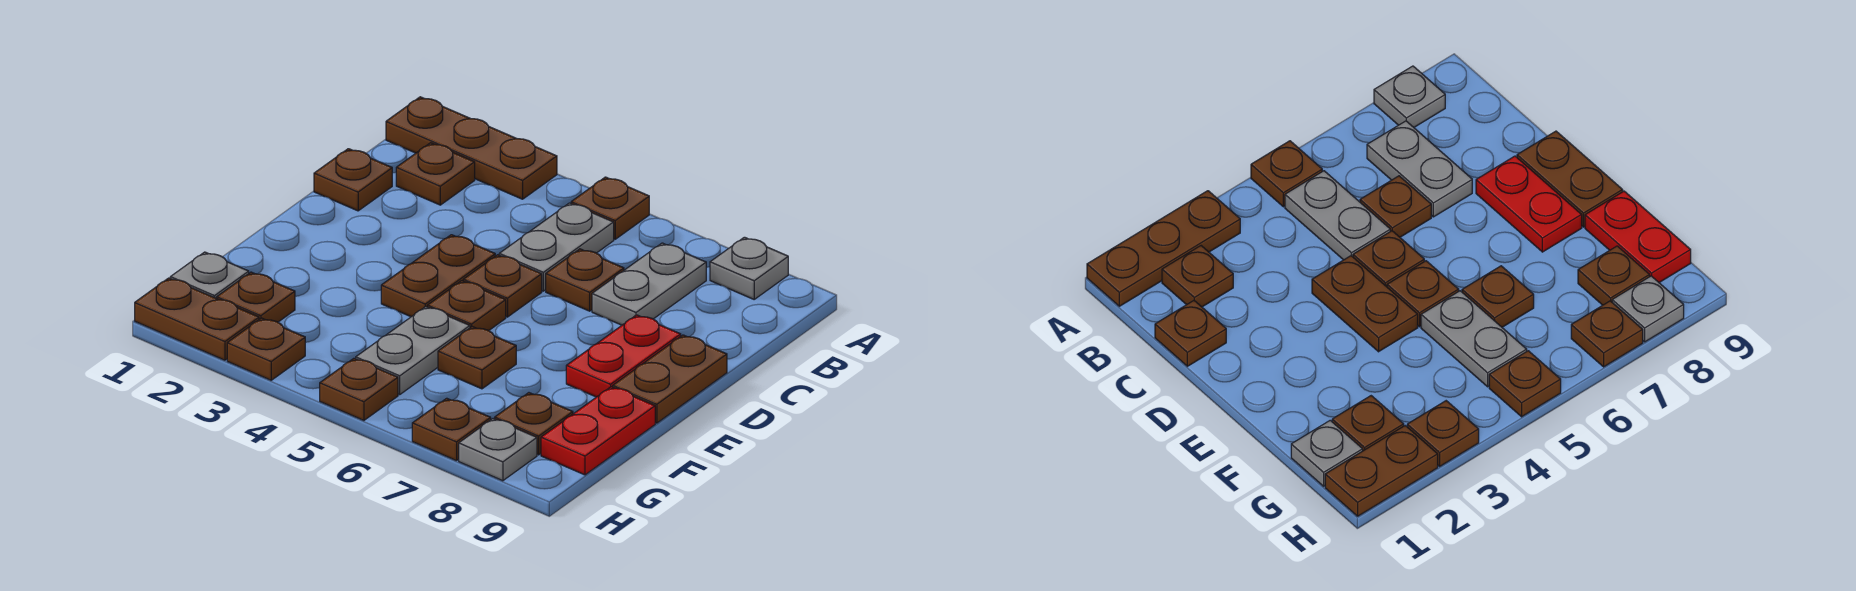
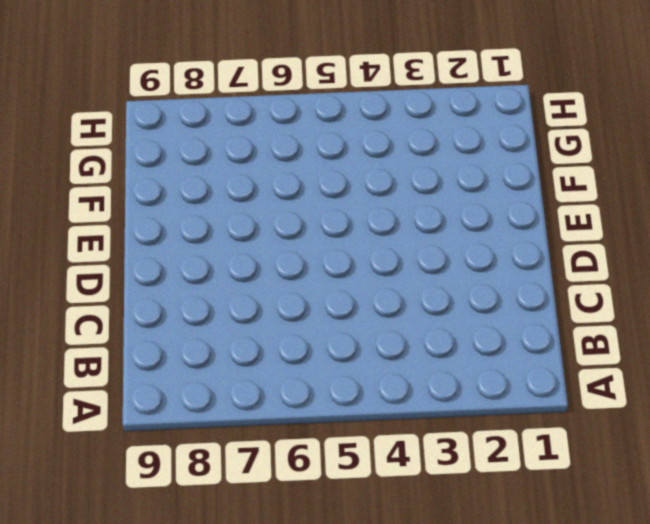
none -> brown plate A1:A3 level 1
none -> brown plate A5 level 1
none -> grey plate A8 level 1

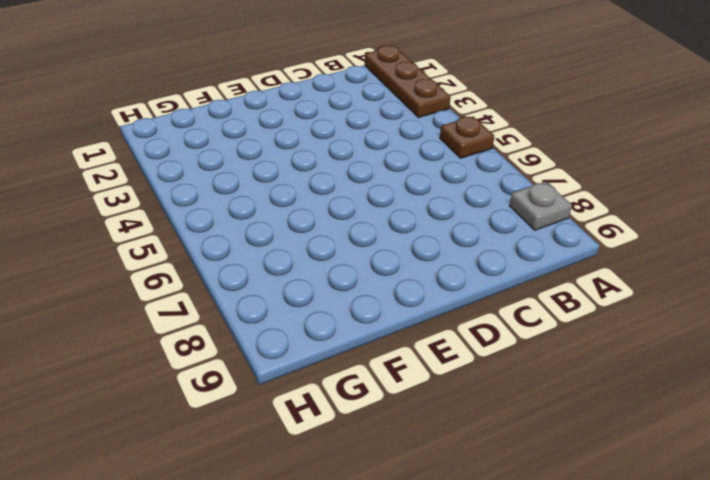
none -> brown plate B2 level 1
none -> grey plate B5:C5 level 1
none -> grey plate B7:C7 level 1

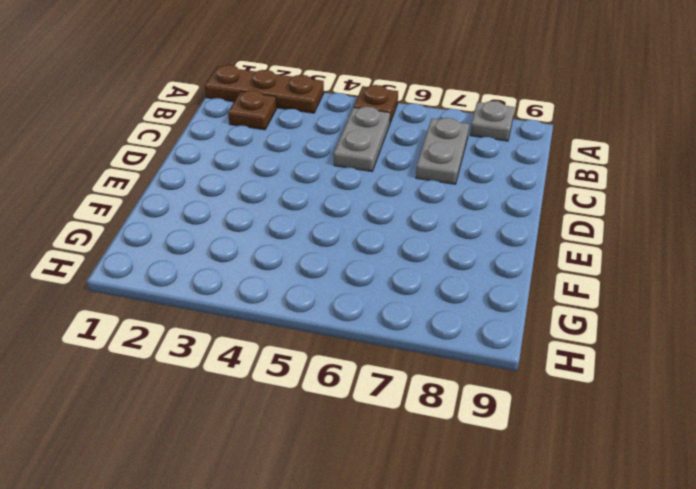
none -> brown plate C1 level 1
none -> brown plate C6 level 1
none -> brown plate D4:E4 level 1

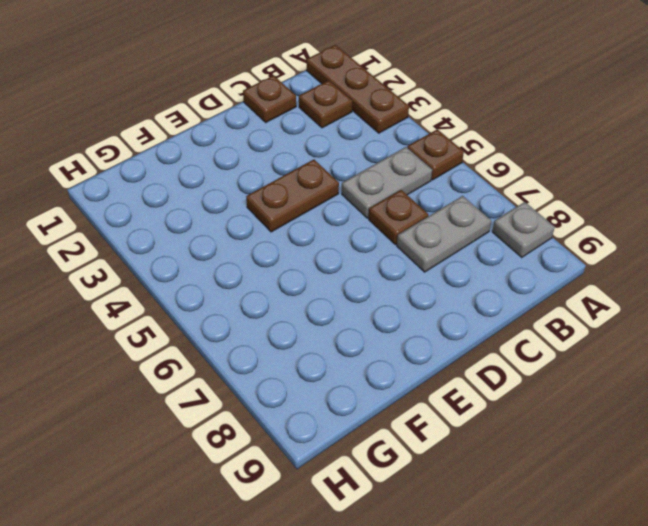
none -> brown plate D5 level 1
none -> red plate D8:E8 level 1
none -> brown plate D9:E9 level 1

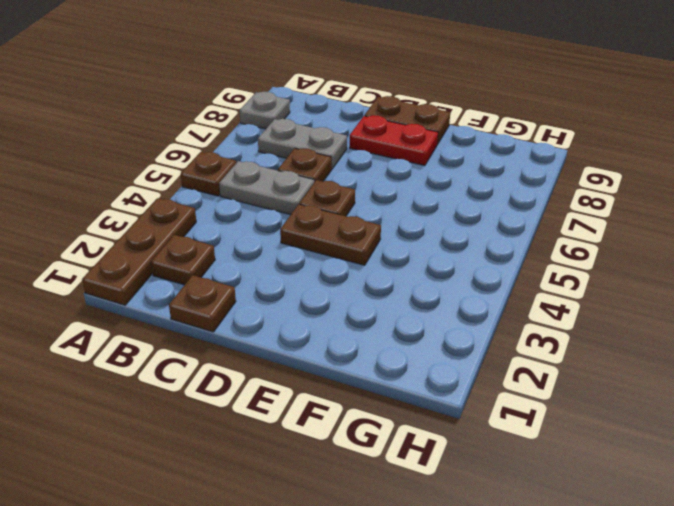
none -> brown plate E5 level 1
none -> grey plate F5:G5 level 1
none -> brown plate F6 level 1

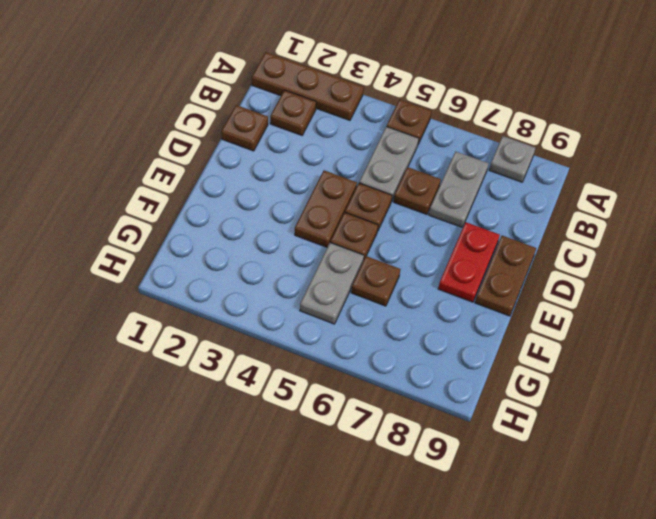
none -> red plate F9:G9 level 1
none -> grey plate G1 level 1
none -> brown plate G2 level 1

